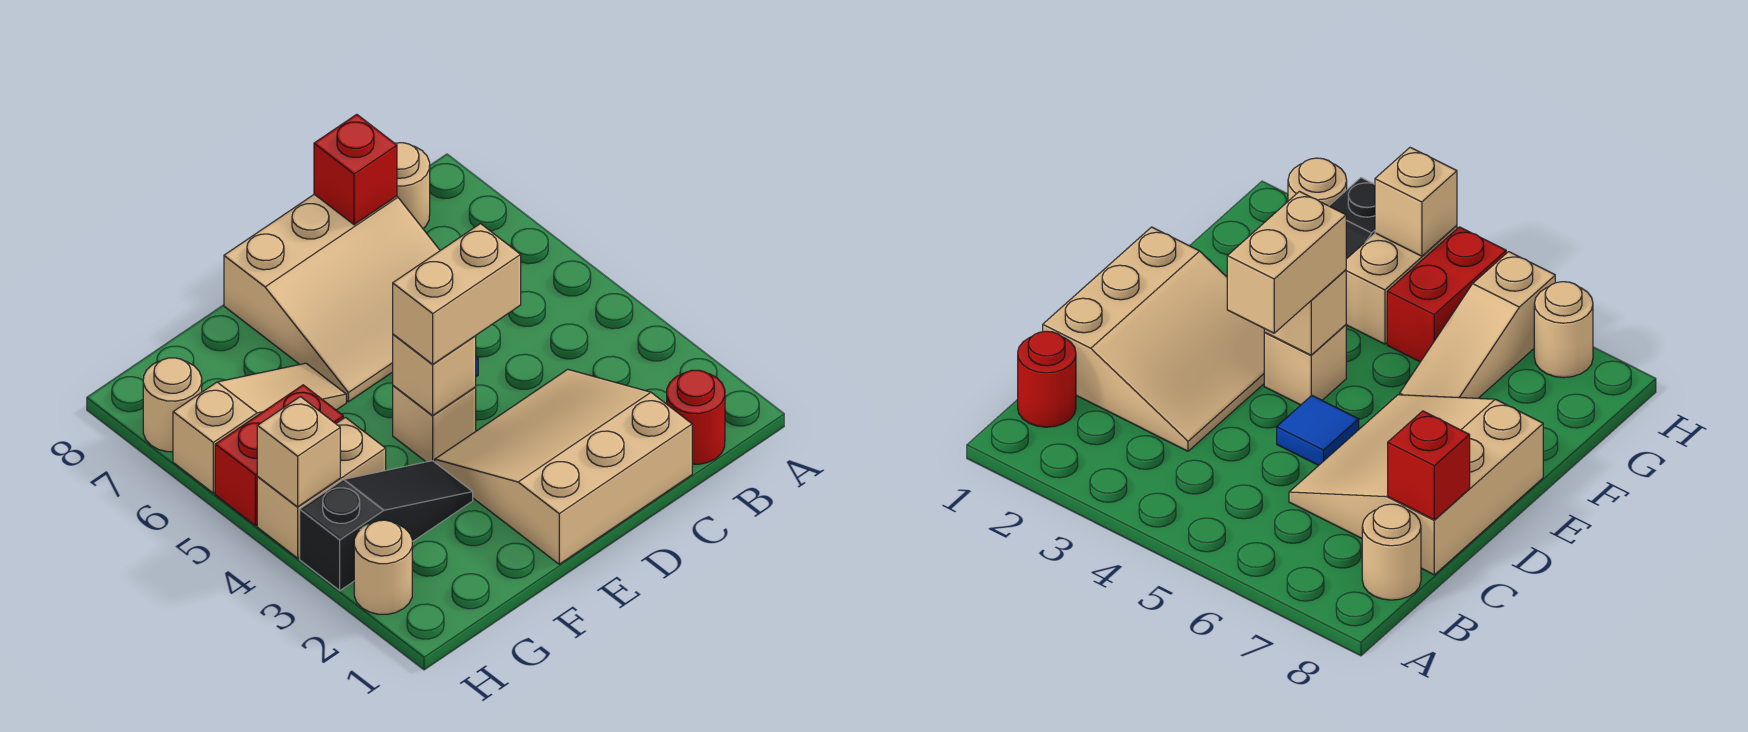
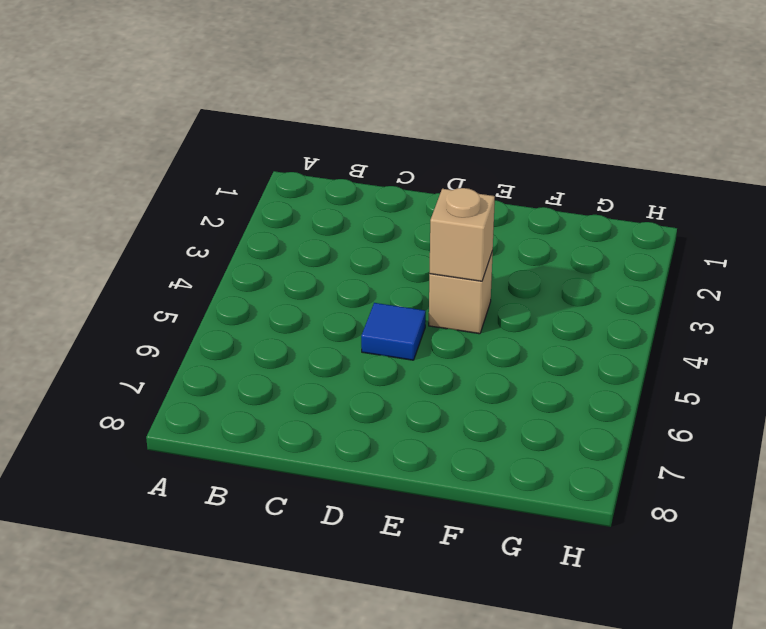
none -> red round brick B1 level 1
none -> tan round brick B8 level 1
none -> tan slope C1:E3 level 1 top 1

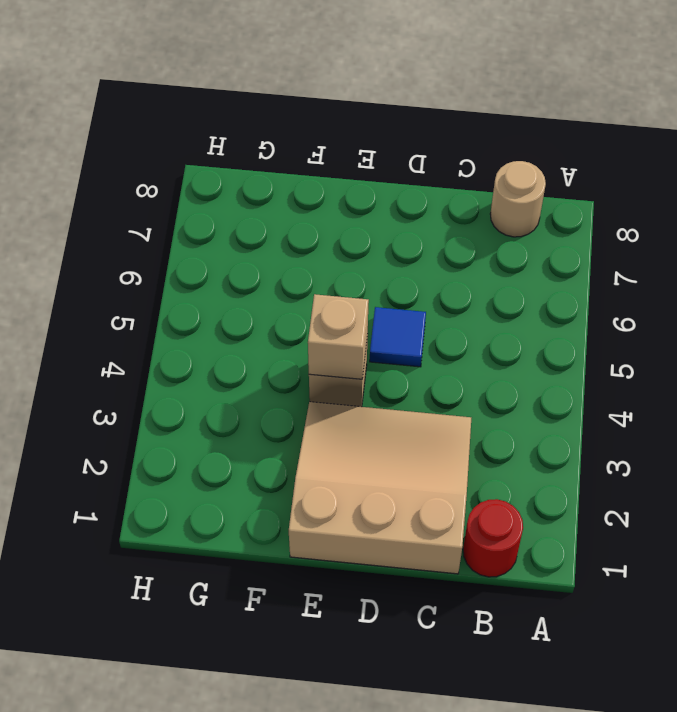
none -> tan slope C6:E8 level 1 top 8
none -> black slope F3:H3 level 1 top H
none -> tan slope F6:H6 level 1 top H

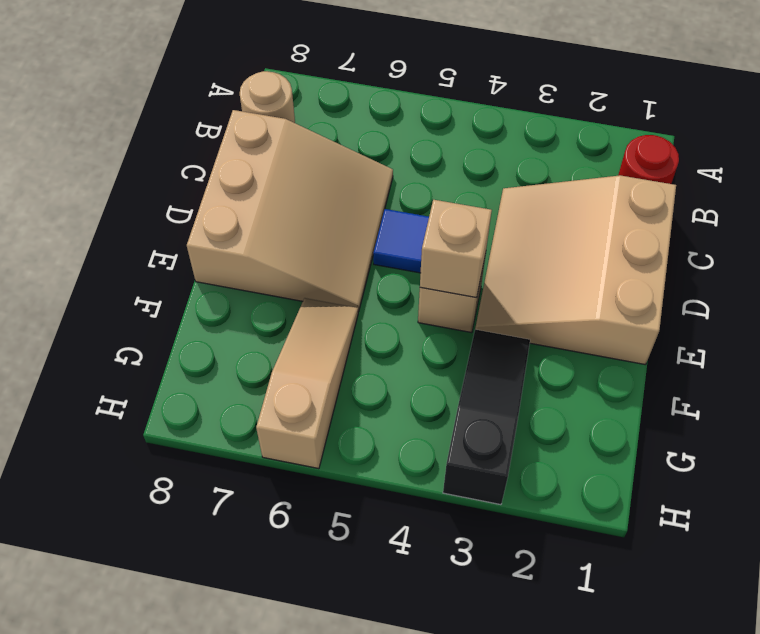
none -> tan brick G4:H4 level 1
none -> red brick G5:H5 level 1
none -> tan round brick H2 level 1

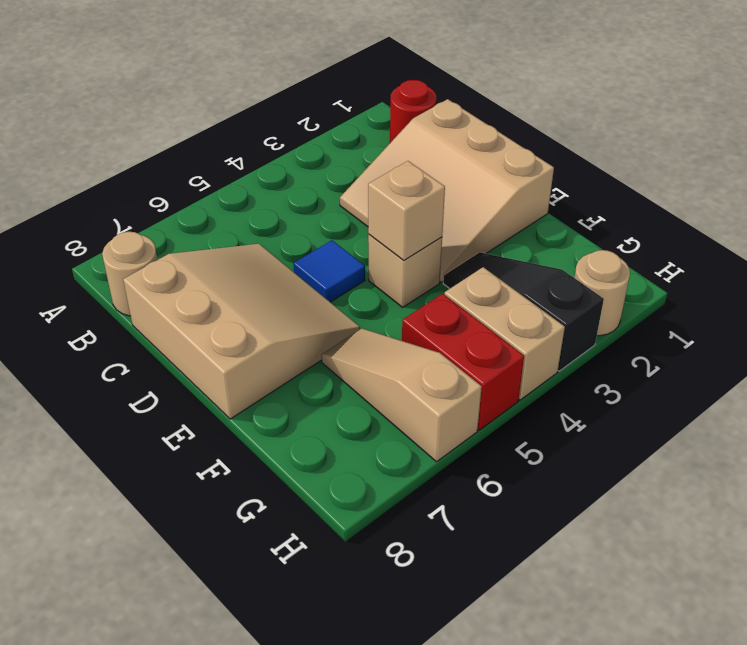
none -> tan round brick H7 level 1
none -> red brick C8 level 2
none -> tan brick H4 level 2

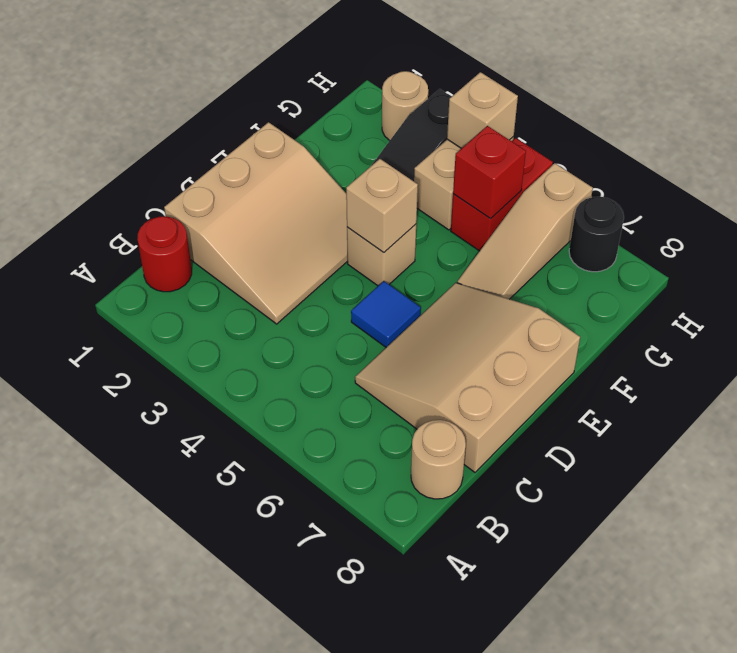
red brick G5 level 2 -> red brick C8 level 2
black round brick H7 level 1 -> tan round brick H7 level 1
none -> tan brick D4:E4 level 3

